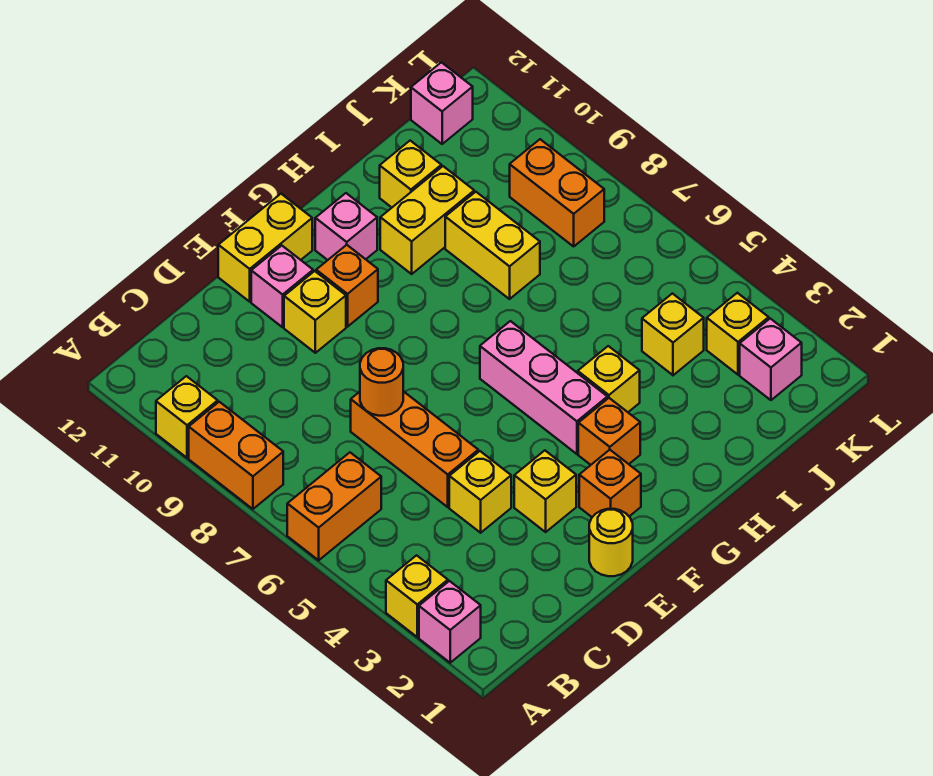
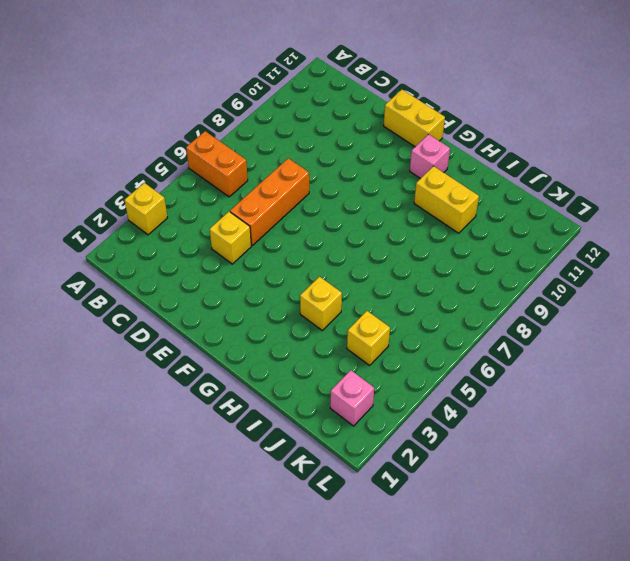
none -> pink brick A2 level 1
none -> orange brick A8:A9 level 1
none -> yellow brick A10 level 1

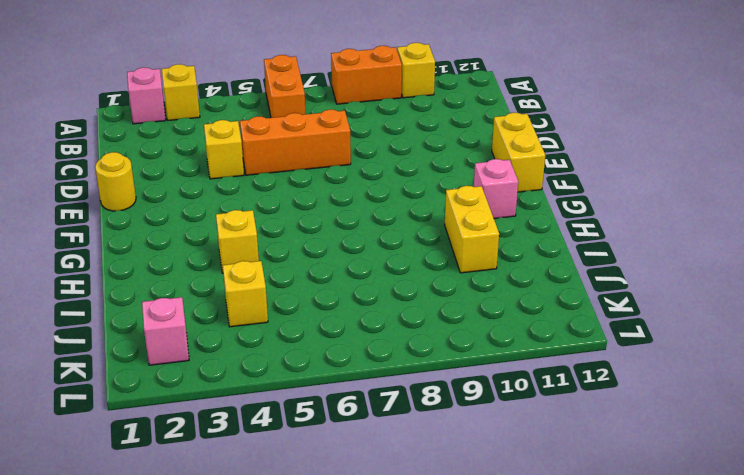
none -> yellow brick E3 level 1
none -> yellow brick E10 level 1
none -> pink brick E11 level 1

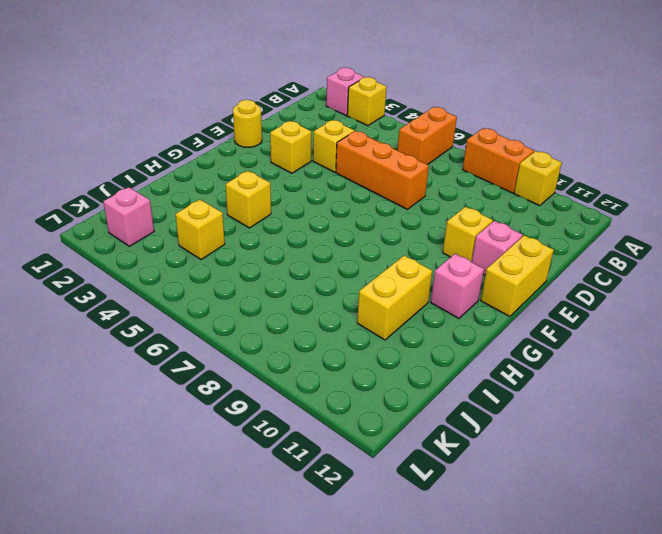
none -> orange brick F2 level 1
none -> orange brick F10 level 1
none -> orange brick G3 level 1

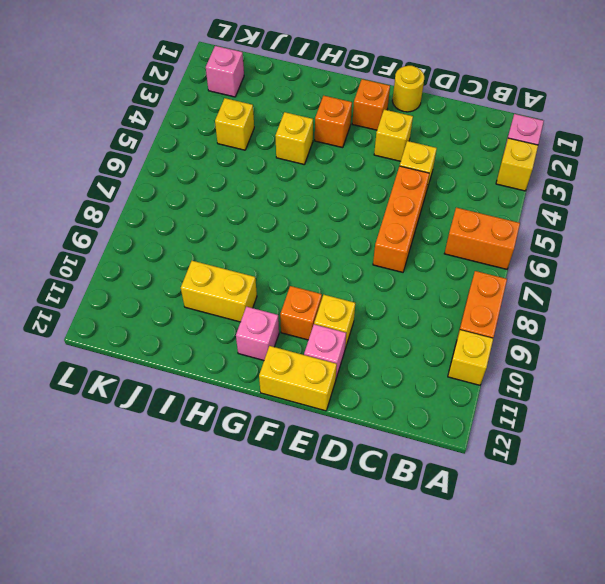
none -> pink brick G4:G6 level 1
none -> yellow brick I8:I9 level 1
none -> yellow brick I11 level 1

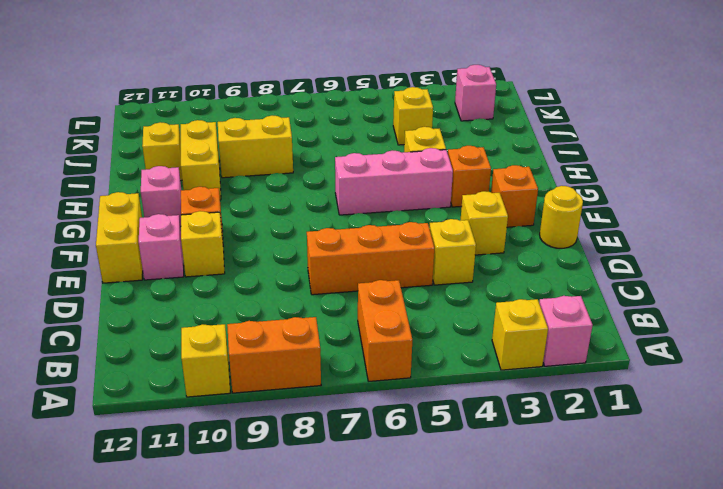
none -> yellow brick K3 level 1
none -> orange brick K8:K9 level 1
none -> pink brick K12 level 1

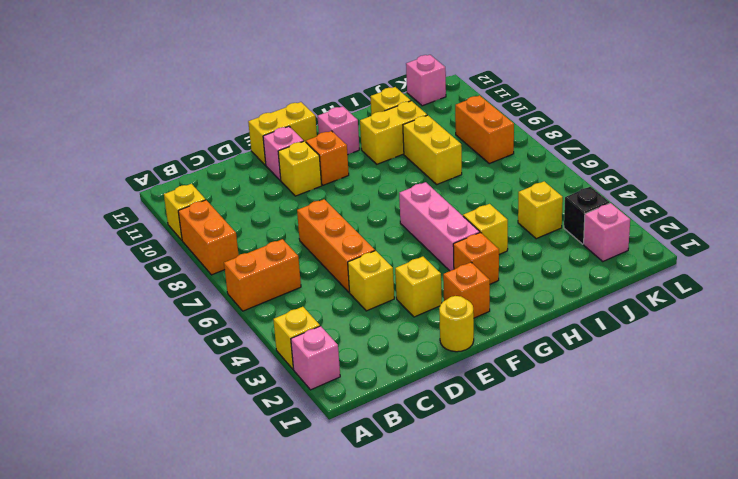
black brick K3 level 1 -> yellow brick K3 level 1
none -> orange round brick D7 level 2

